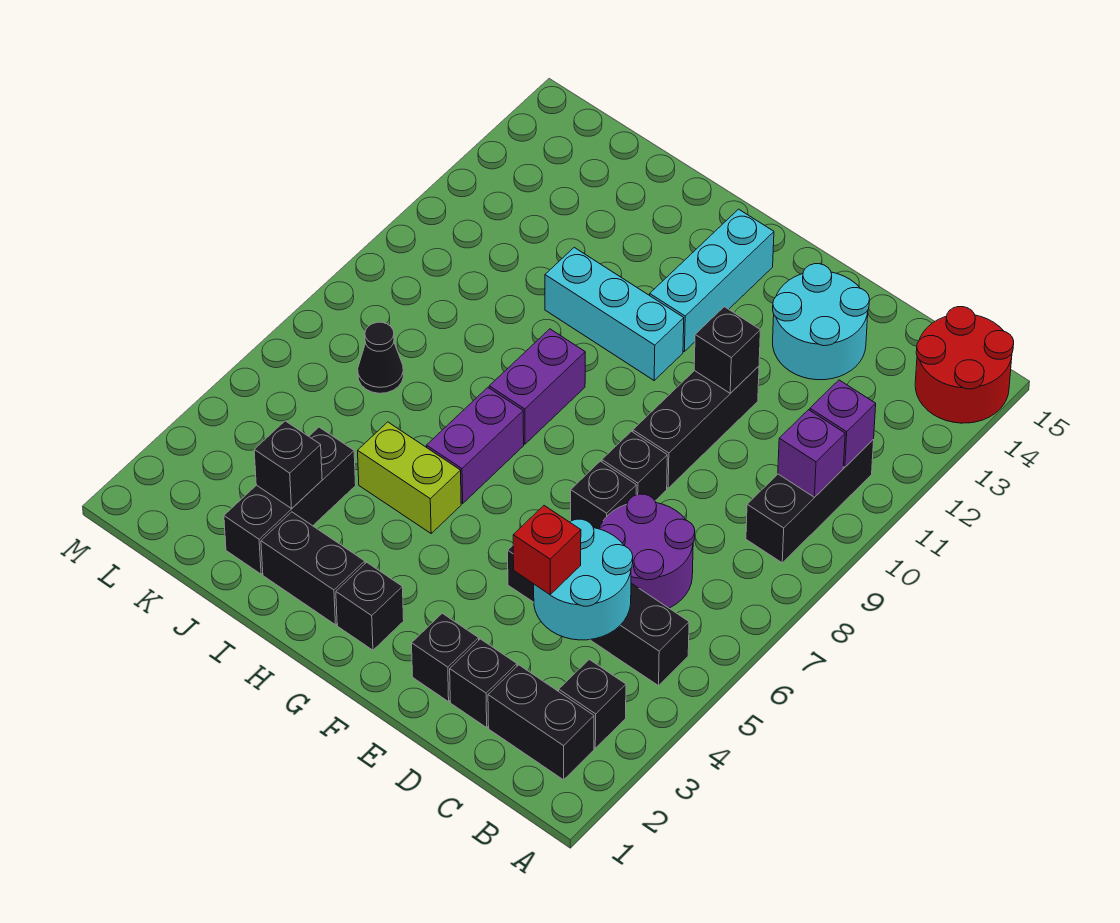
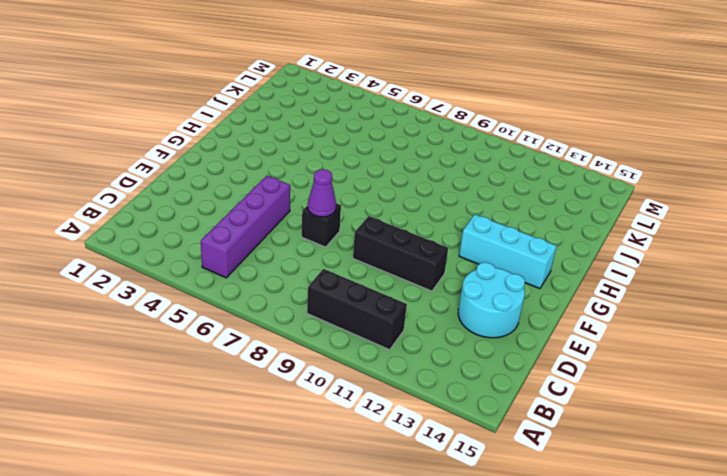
purple brick B5:E5 level 1 -> black brick B5:E5 level 1
purple cone E7 level 2 -> none
none -> red round brick A14:B15 level 1
none -> black brick B2:C2 level 1
none -> black brick B3 level 1

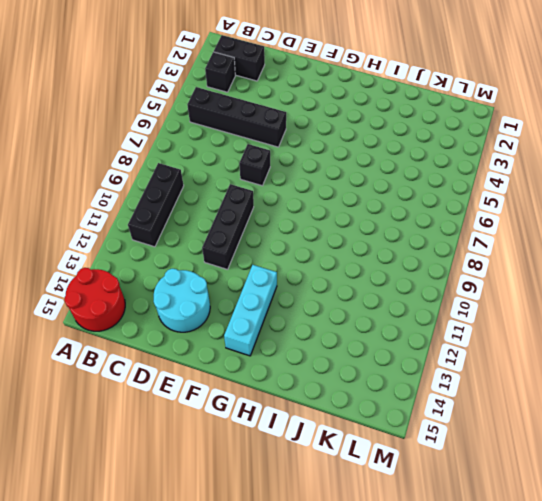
none -> purple round brick C6:D7 level 1
none -> black brick D2 level 1
none -> black brick E2 level 1

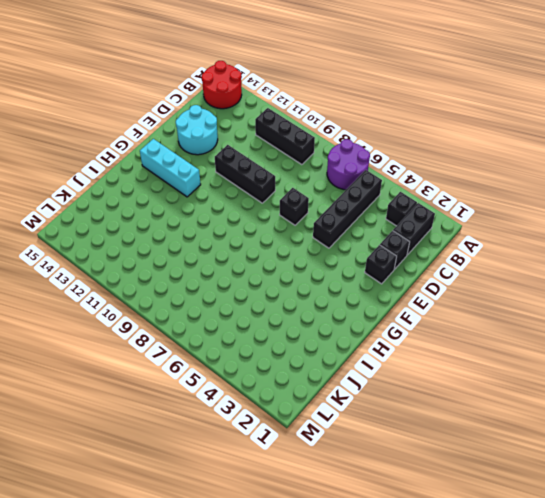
purple round brick A6:B7 level 1 -> purple round brick C6:D7 level 1
none -> black brick E8 level 1
none -> black brick G2 level 1
none -> cyan brick G11:I11 level 1

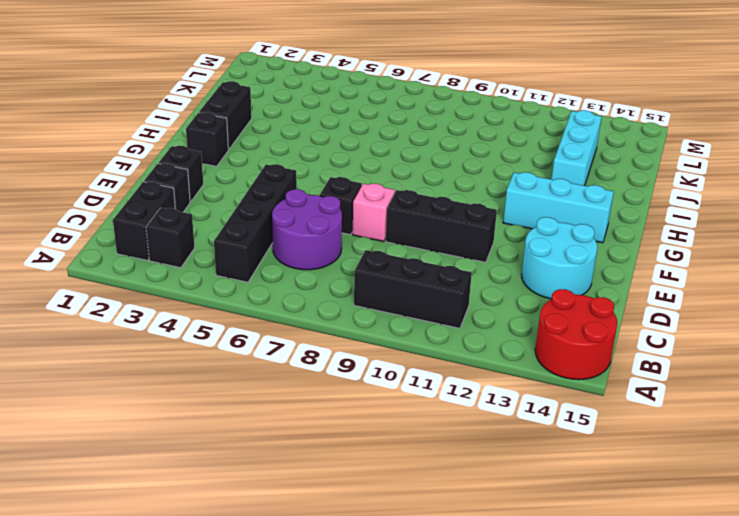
pink brick E8 level 1 -> black brick E8 level 1
cyan brick I13:K13 level 1 -> cyan brick G11:I11 level 1
none -> lime brick H5:I5 level 1
none -> purple brick H6:H7 level 1
none -> purple brick H8:H9 level 1

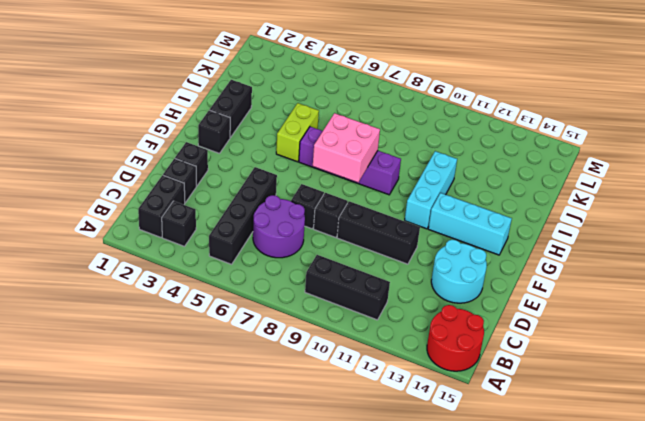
pink brick G7:H8 level 2 -> none
none -> black brick J2:J4 level 1
none -> black cone K7 level 1
none -> purple brick B10 level 2

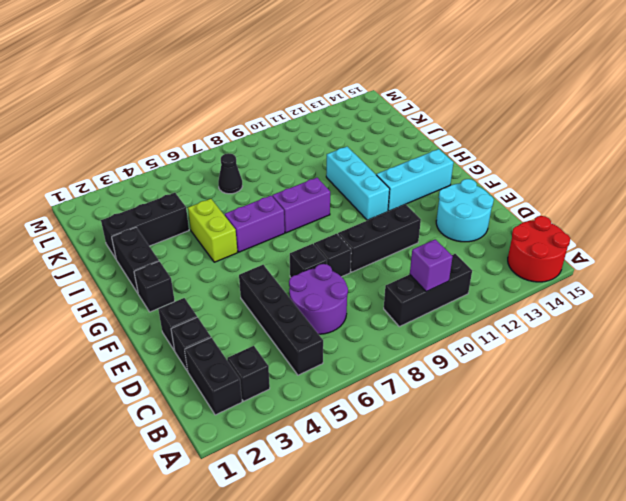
none -> purple brick B11 level 2
none -> cyan round brick C4:D5 level 2
none -> black brick E11 level 2

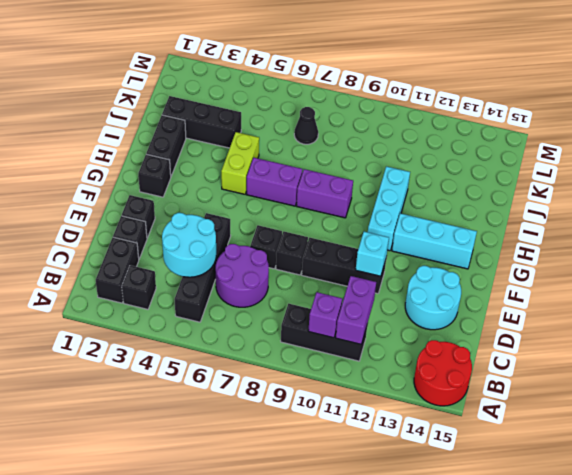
purple brick B11:C11 level 2 -> purple brick B11 level 2
cyan brick E11 level 2 -> black brick E11 level 2
none -> black brick J3 level 2
none -> red brick D4 level 3

